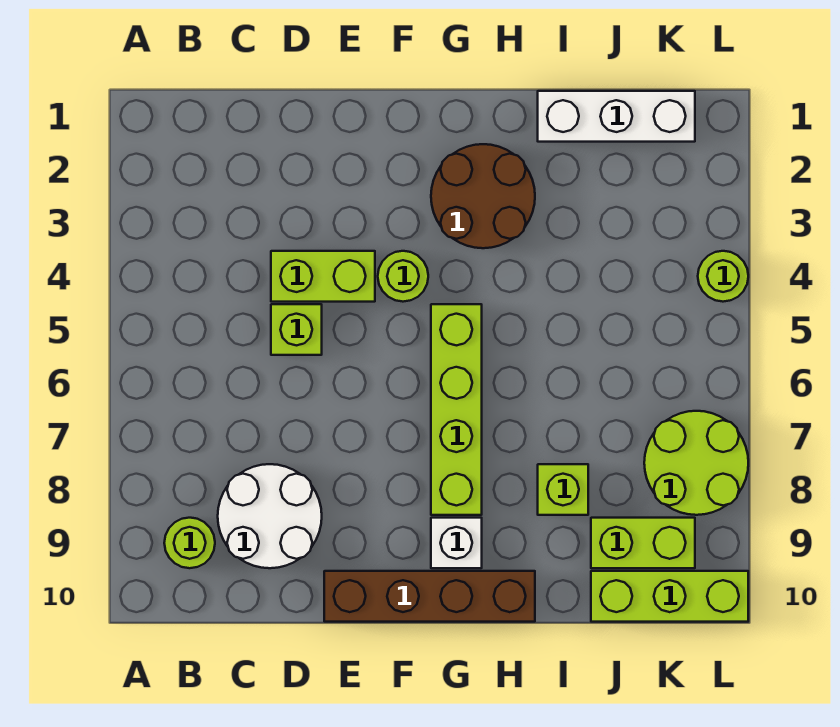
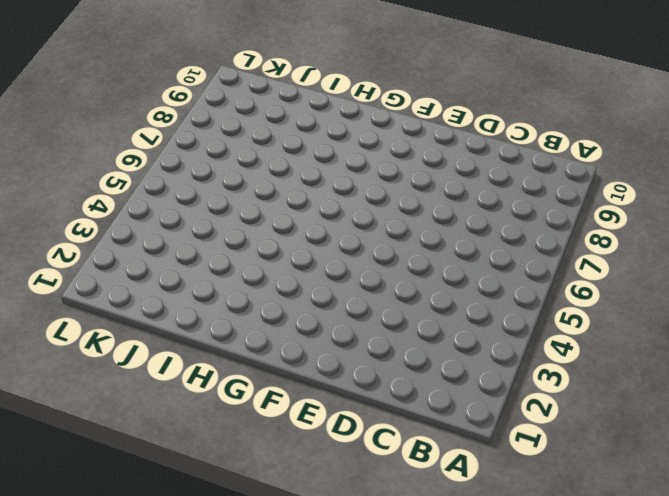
none -> lime round brick B9 level 1
none -> white round brick C8:D9 level 1
none -> lime brick D4:E4 level 1

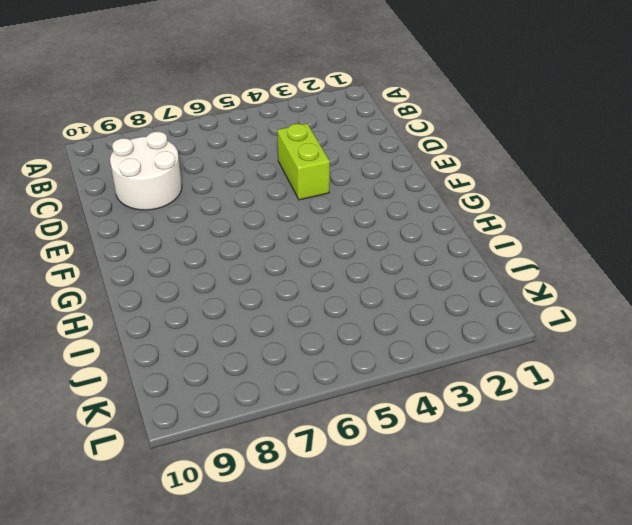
none -> lime round brick B9 level 1
none -> lime brick D5 level 1
none -> brown brick E10:H10 level 1

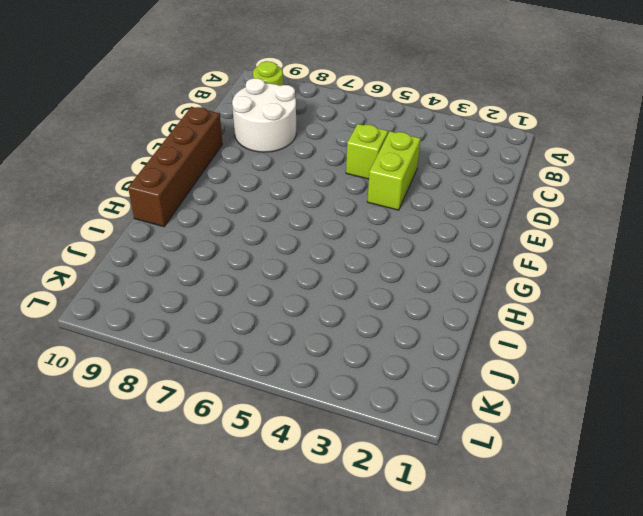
none -> lime round brick F4 level 1
none -> brown round brick G2:H3 level 1
none -> lime brick G5:G8 level 1

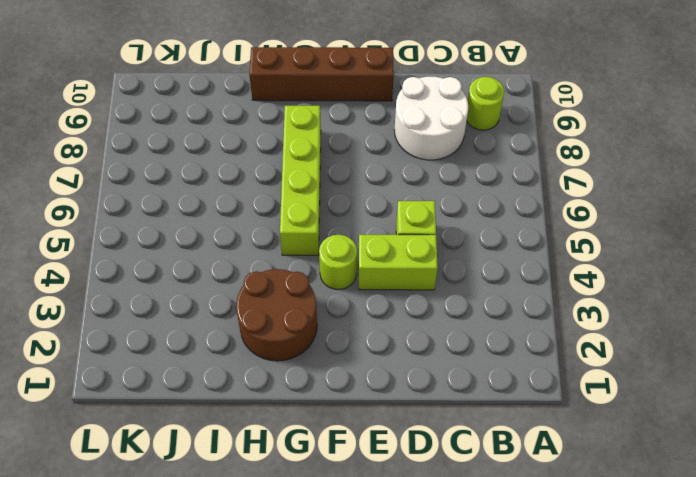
none -> white brick G9 level 1
none -> white brick I1:K1 level 1
none -> lime brick I8 level 1

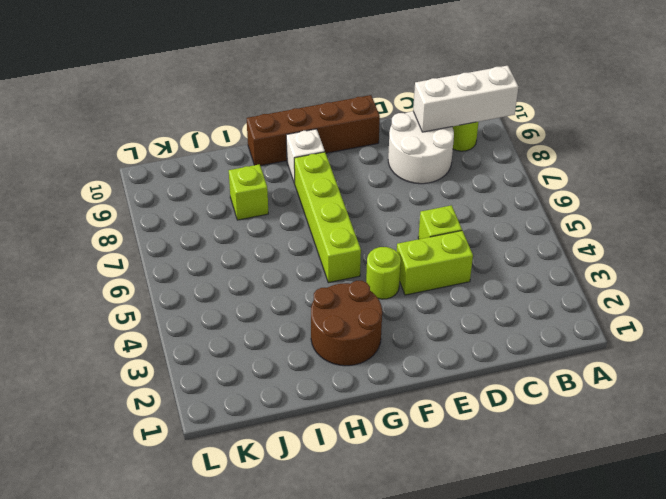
white brick A9:C9 level 2 -> white brick I1:K1 level 1
none -> lime brick J9:K9 level 1
none -> lime brick J10:L10 level 1
none -> lime round brick K7:L8 level 1

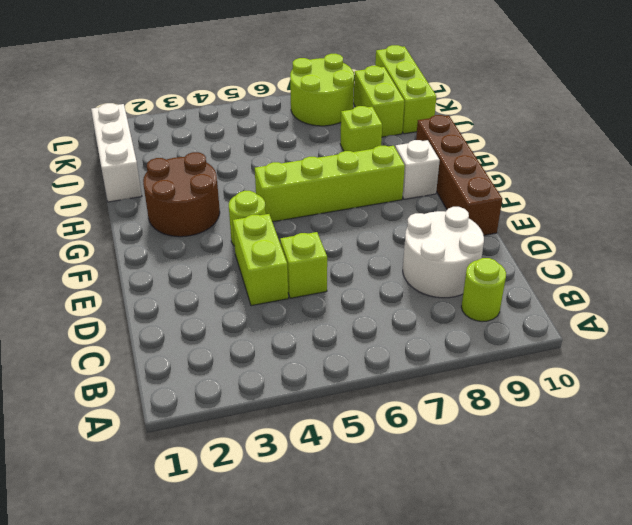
none -> lime round brick L4 level 1

